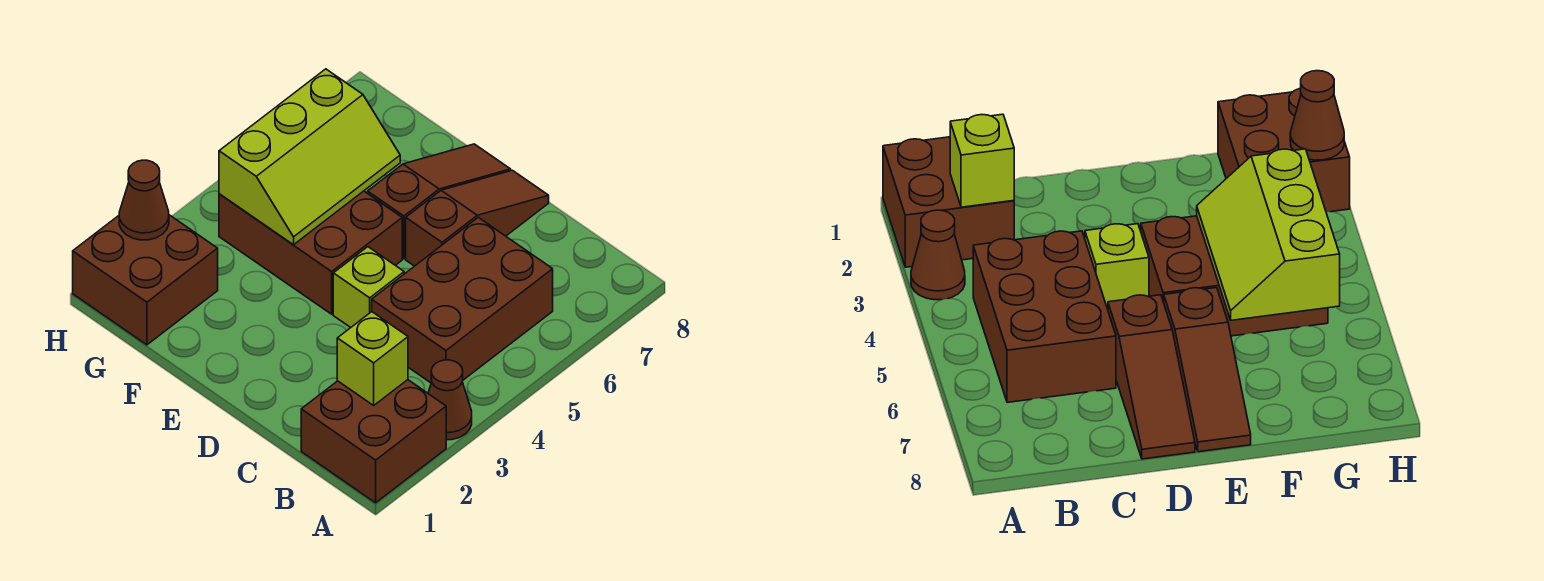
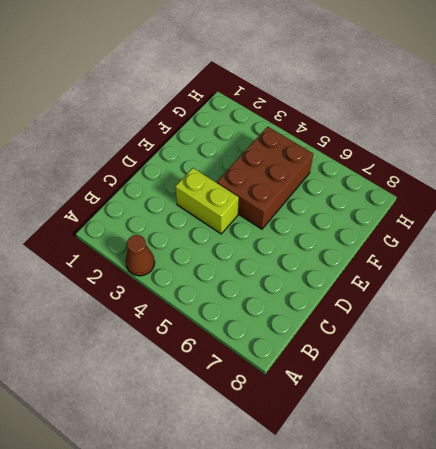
lime brick D3:D4 level 1 -> lime brick D4 level 1
none -> brown brick A1:B2 level 1
none -> brown brick B4:C6 level 1

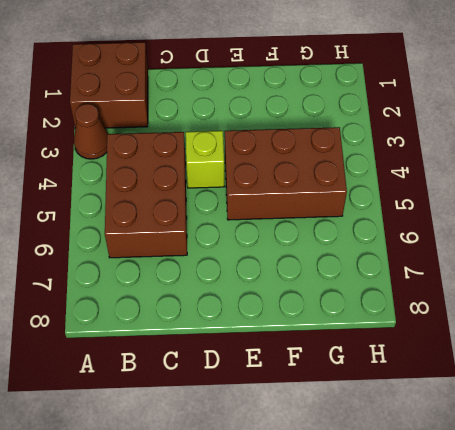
none -> brown slope D6:D8 level 1 top 6
none -> brown slope E6:E8 level 1 top 6

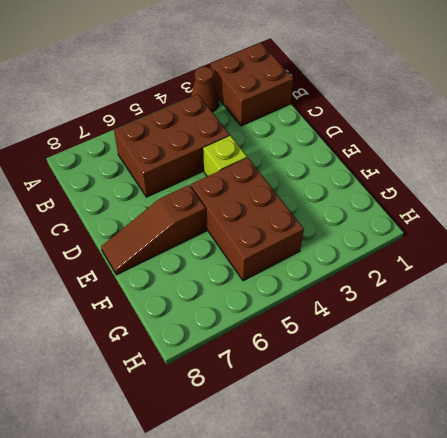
none -> brown slope D6:D8 level 1 top 6
none -> brown brick G1:H2 level 1

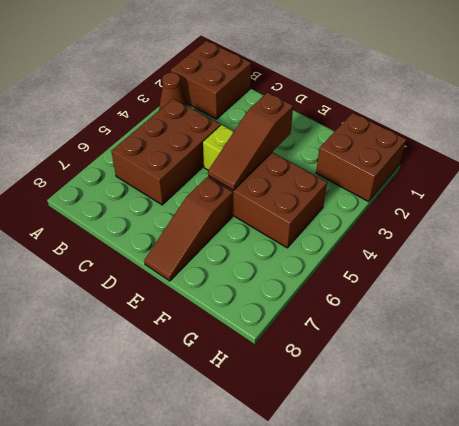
brown slope E3:E5 level 2 top 3 -> brown slope D6:D8 level 1 top 6
none -> lime brick B2 level 2
none -> lime slope F4:G6 level 2 top G

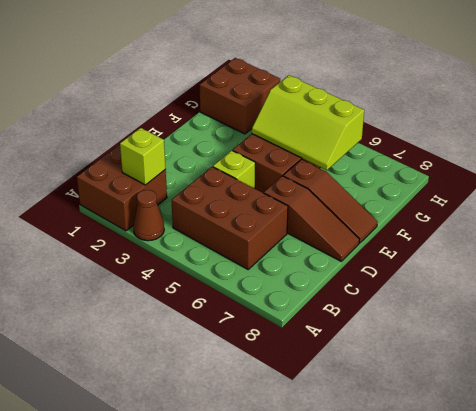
none -> brown cone H2 level 2

